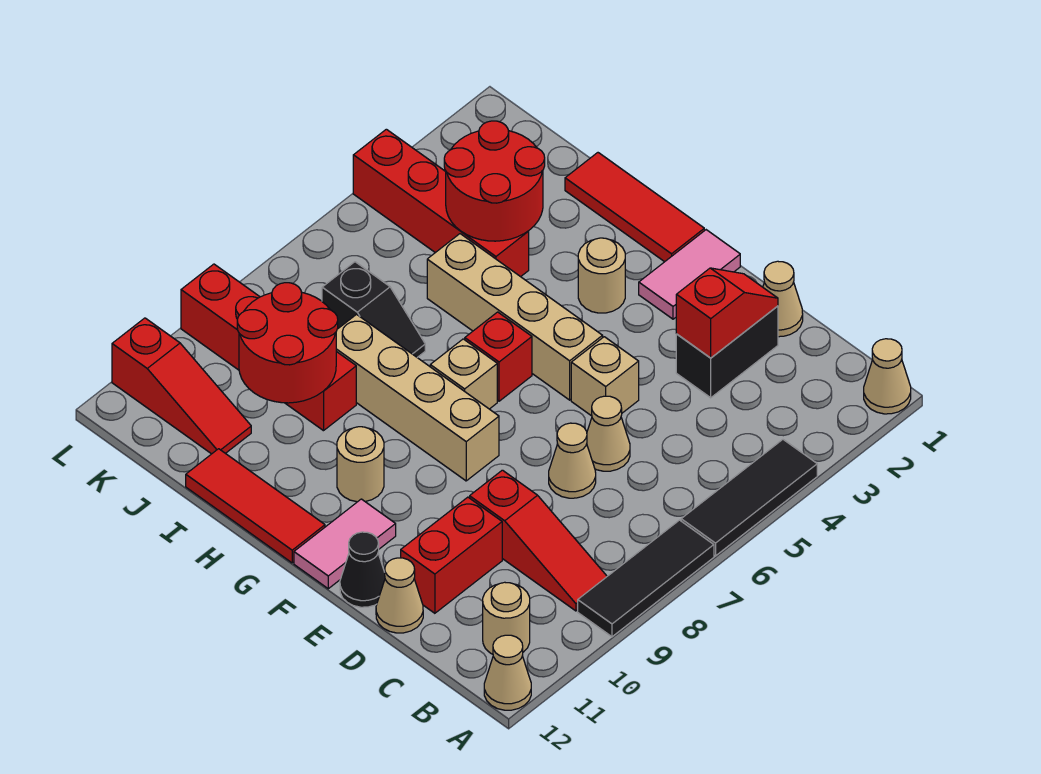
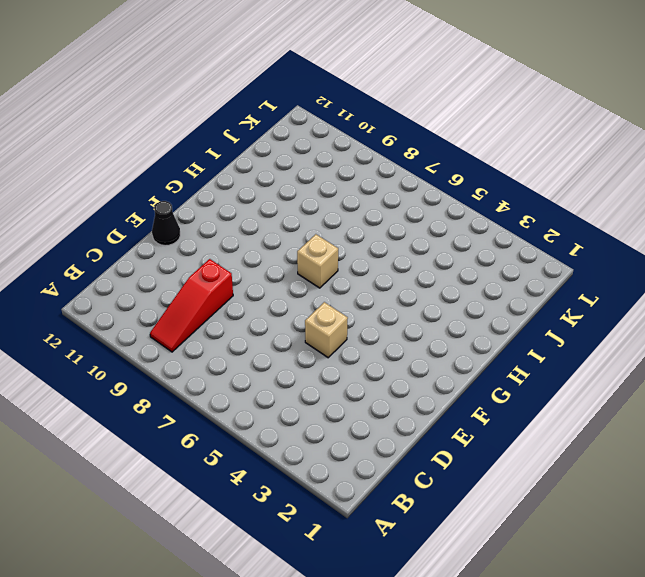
none -> tan cone A1 level 1
none -> black tile A4:A6 level 1
none -> black tile A7:A9 level 1
none -> tan cone A12 level 1

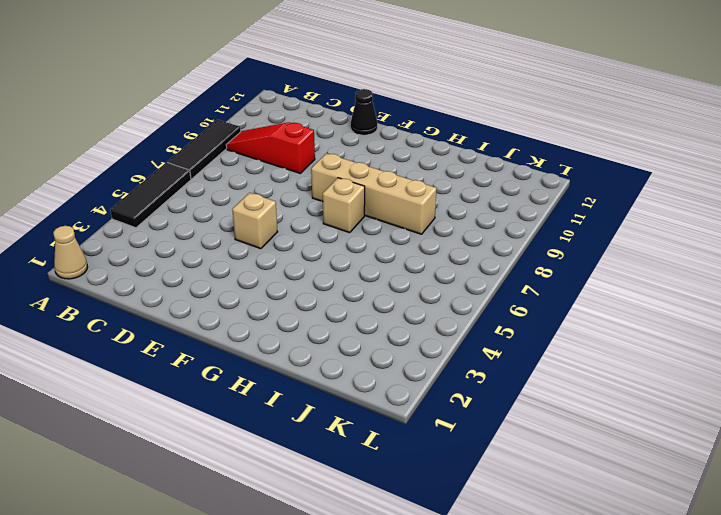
none -> tan cone A12 level 1
none -> tan round brick B11 level 1
none -> tan cone D1 level 1
none -> black brick D2:D3 level 1

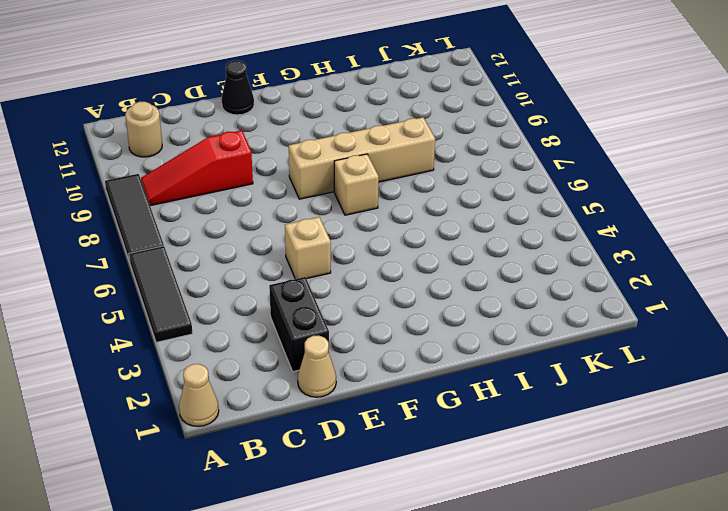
none -> tan cone A12 level 1
none -> tan cone D6 level 1
none -> tan cone D7 level 1
none -> red brick D10:D11 level 1

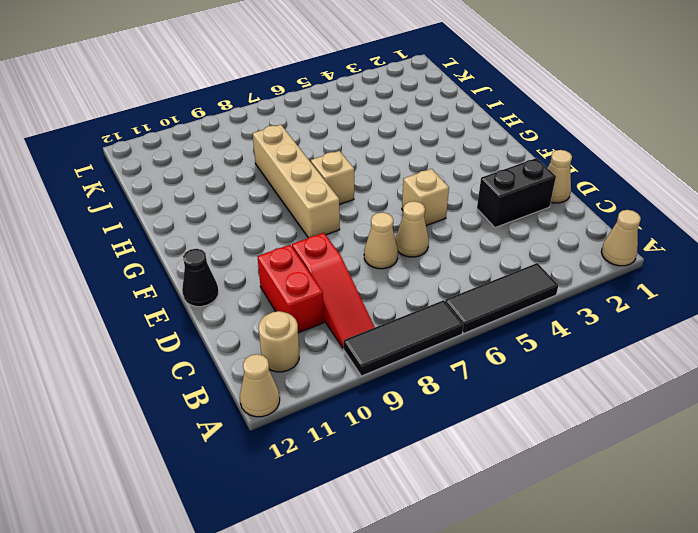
red brick C10:D10 level 1 -> red brick D10:D11 level 1
none -> tan cone D12 level 1
none -> pink tile F1:F2 level 1
none -> tan brick F5:I5 level 1
none -> pink tile F11:F12 level 1

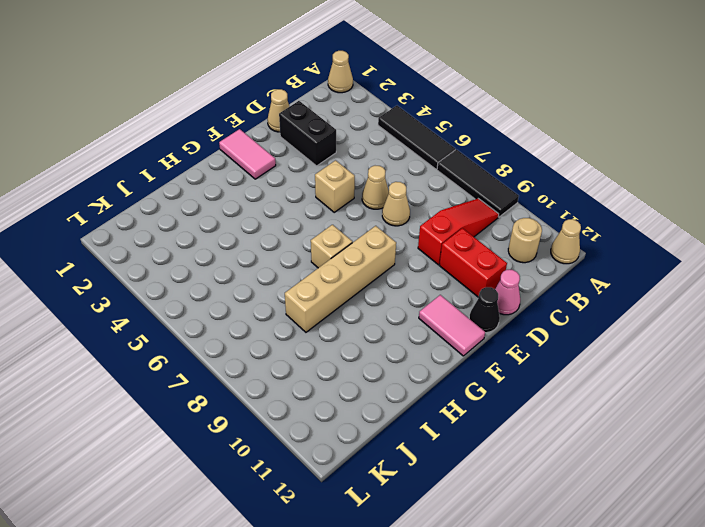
pink cone D12 level 1 -> tan cone D12 level 1
none -> tan brick F5:I5 level 1
none -> red tile G1:I1 level 1
none -> tan round brick G3 level 1
none -> red brick G6 level 1

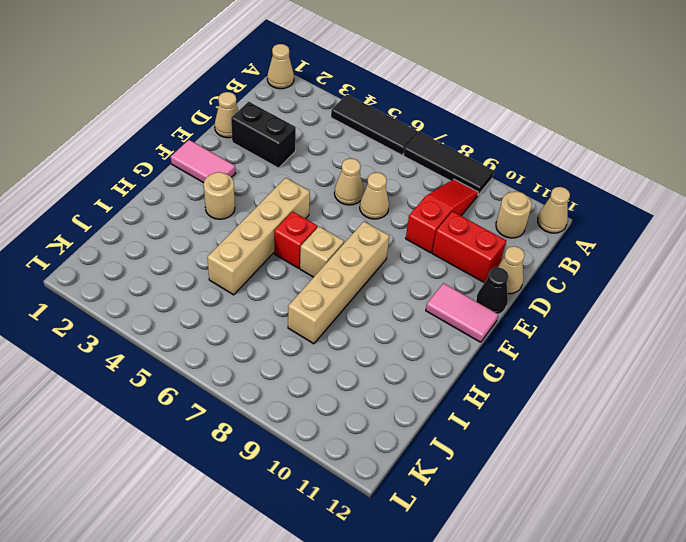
none -> tan brick E5 level 1
none -> red tile G1:I1 level 1
none -> tan round brick G10 level 1
none -> red tile G12:I12 level 1

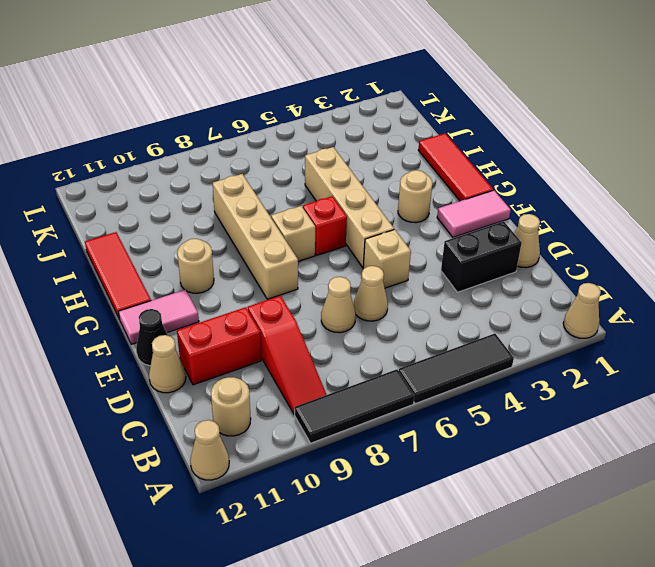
none -> red brick I4:L4 level 1
none -> black slope I7:J7 level 1 top J
none -> red brick I9:L9 level 1
none -> red slope J11:L11 level 1 top L

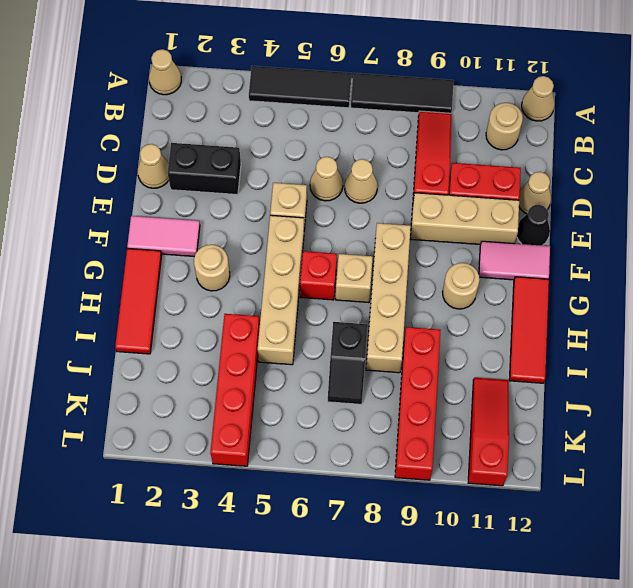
tan brick E9:E11 level 1 -> none
black slope I7:J7 level 1 top I -> black slope I7:J7 level 1 top J
none -> red slope D2:D3 level 2 top 3
none -> red round brick I3:J4 level 2
none -> red round brick I9:J10 level 2

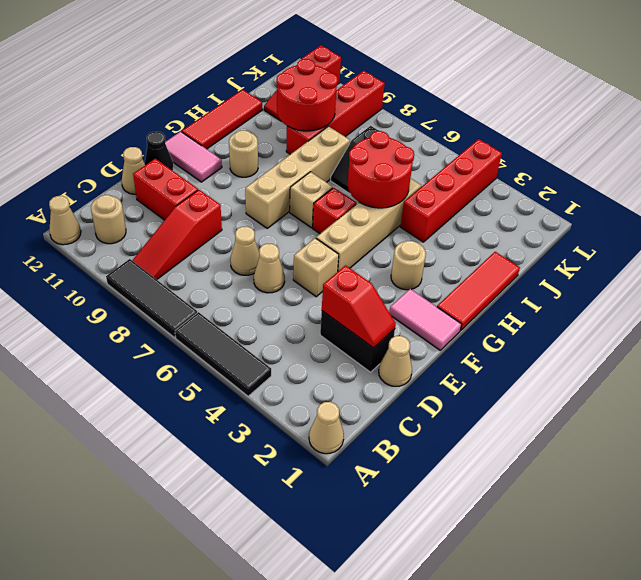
red round brick H5:I6 level 2 -> red round brick I3:J4 level 2

